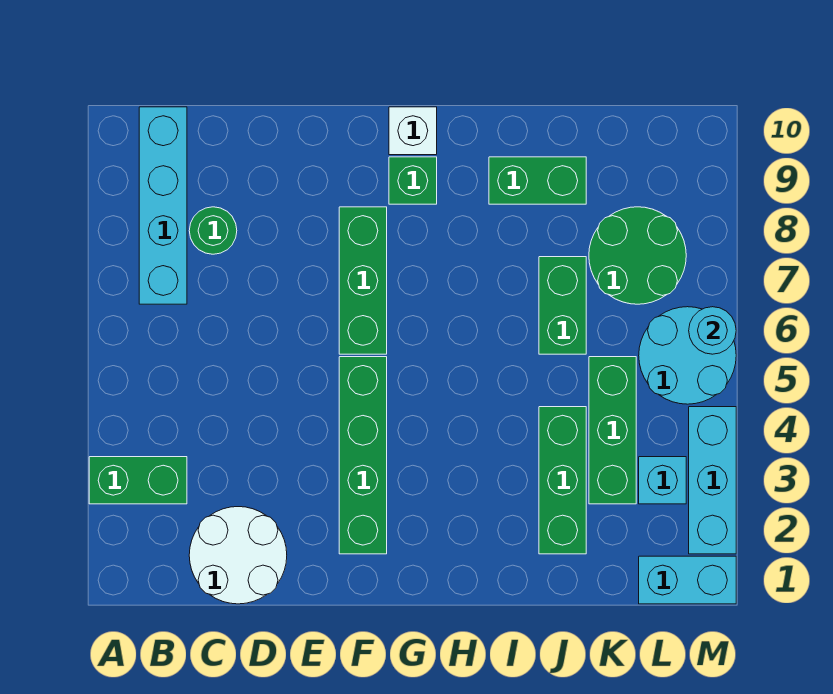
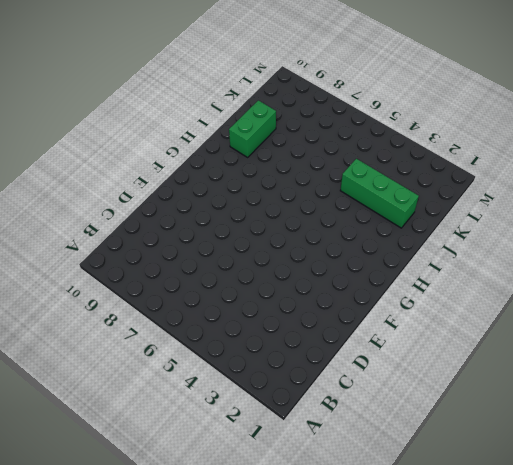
none -> green brick A3:B3 level 1
none -> cyan brick B7:B10 level 1
none -> white round brick C1:D2 level 1

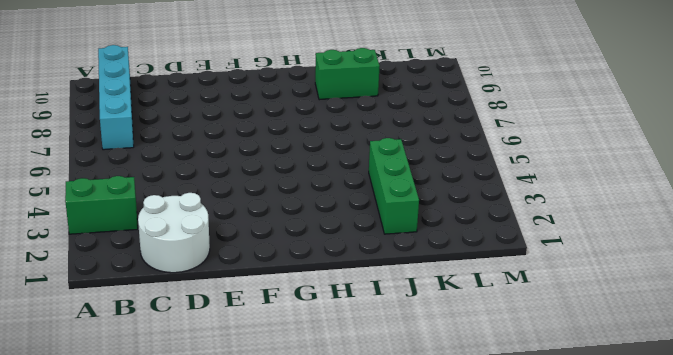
none -> green round brick C8 level 1
none -> green brick F2:F5 level 1
none -> green brick F6:F8 level 1

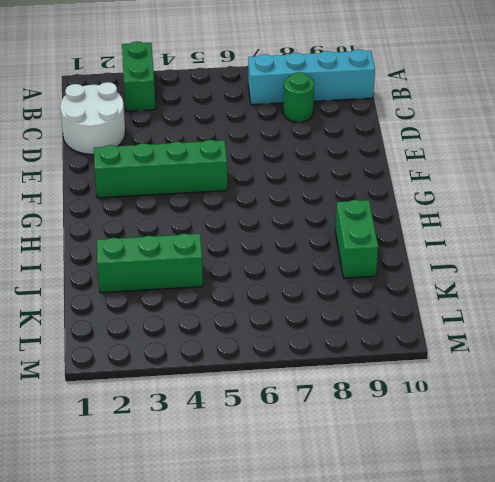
none -> green brick F6:F8 level 1
none -> green brick G9 level 1
none -> white brick G10 level 1

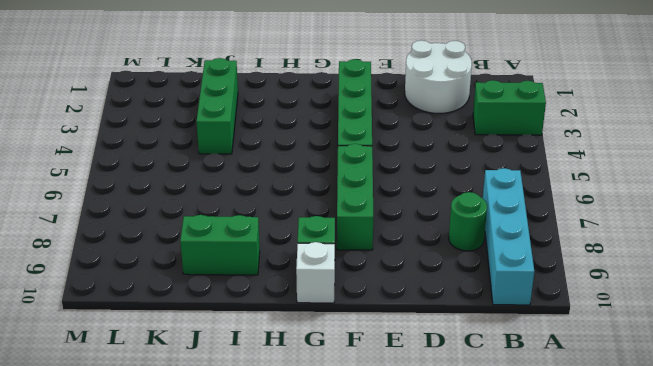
none -> green brick J6:J7 level 1
none -> green brick K3:K5 level 1
none -> green round brick K7:L8 level 1

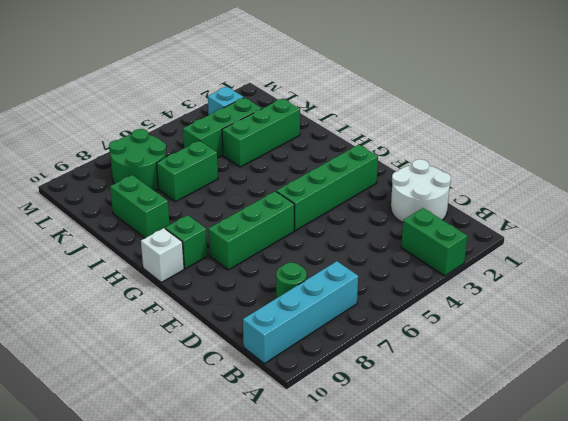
none -> cyan brick L1:M1 level 1
none -> cyan round brick L5:M6 level 1
none -> cyan brick M2:M4 level 1

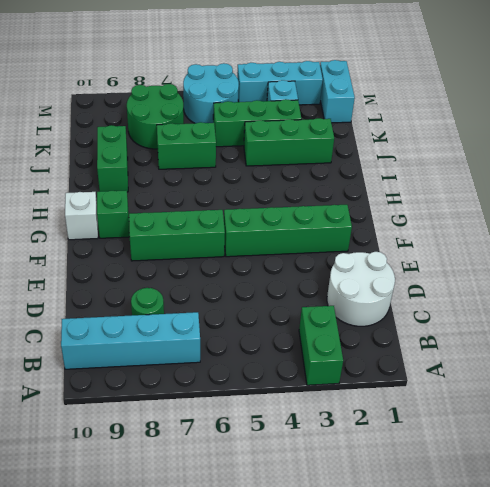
none -> cyan round brick M6 level 2

